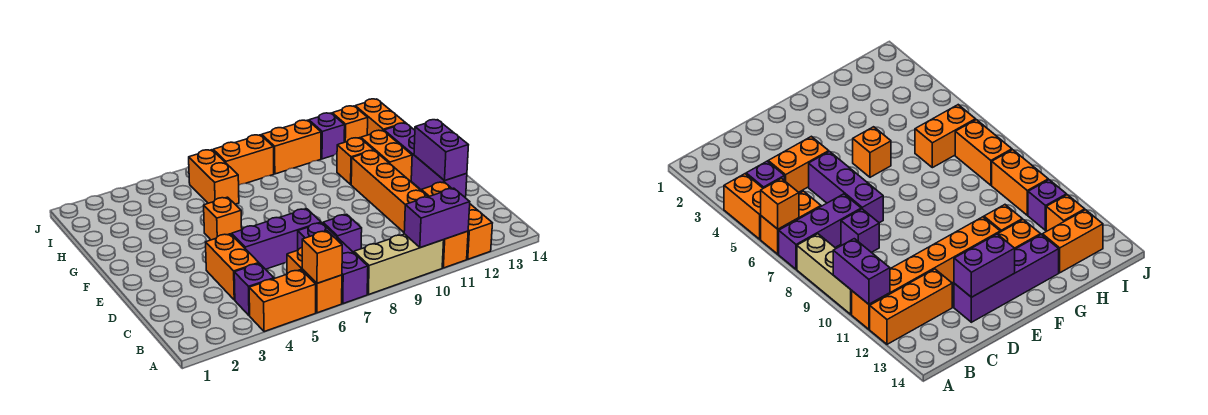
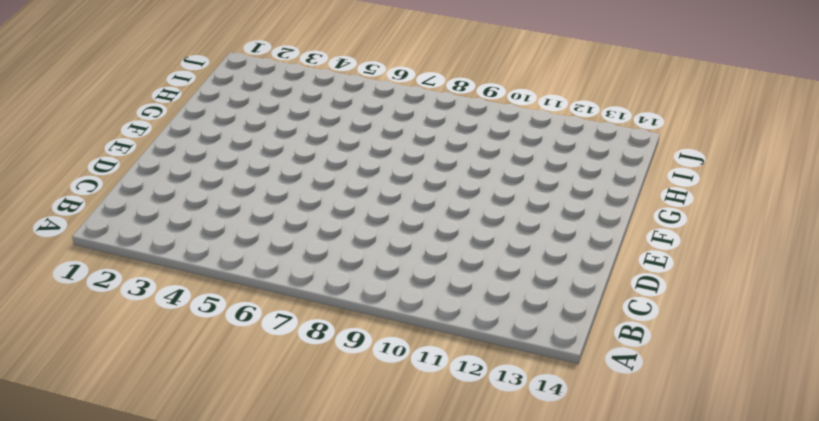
none -> orange brick A4:A5 level 1
none -> orange brick A6:B6 level 1
none -> purple brick A7:C7 level 1

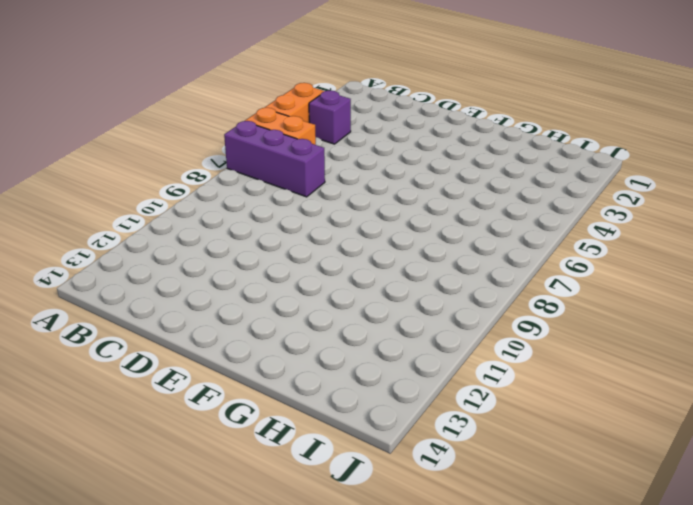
none -> tan brick A8:A10 level 1
none -> orange brick A11:F11 level 1
none -> orange brick A12:C12 level 1

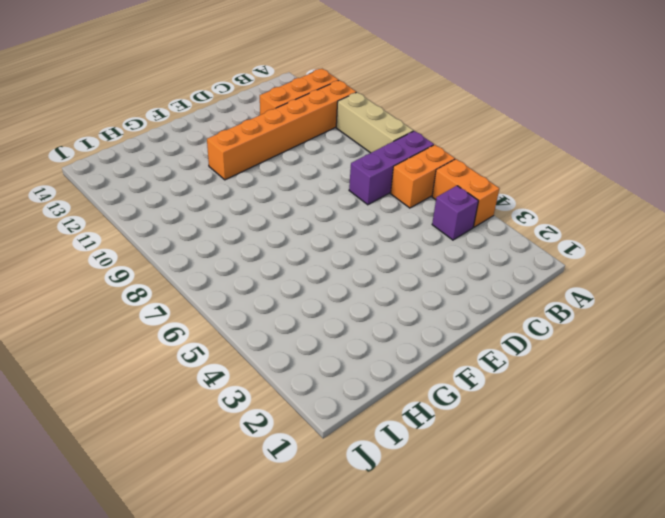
none -> orange brick C4:D4 level 1
none -> purple brick C8 level 1
none -> purple brick D5:D7 level 1

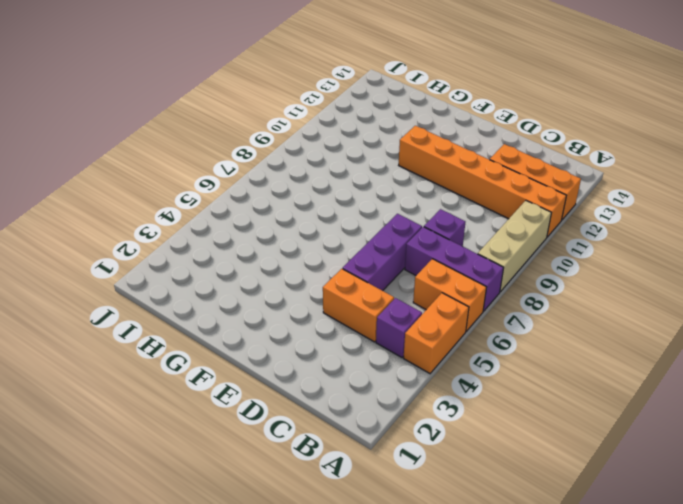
none -> purple brick D13:G13 level 1
none -> orange brick F5 level 1
none -> orange brick F12:G12 level 1

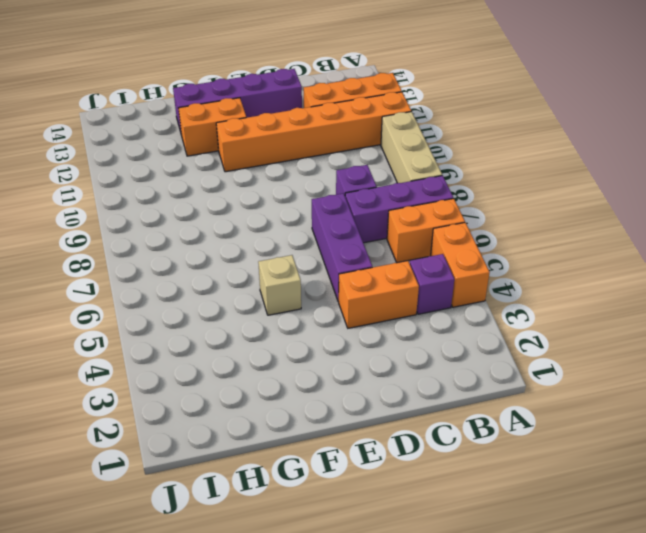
tan brick F5 level 1 -> orange brick F5 level 1
none -> orange brick G11 level 1
none -> orange brick H6:I6 level 1
none -> orange brick H13:I13 level 1

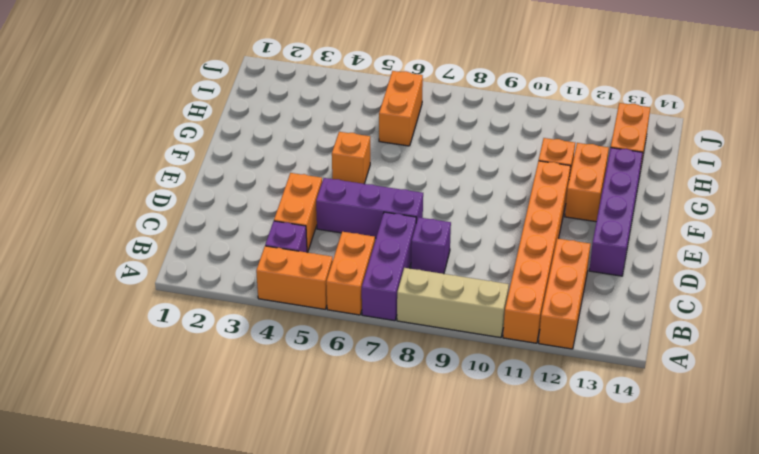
none -> orange brick I7:I8 level 1
none -> orange brick I9:I10 level 1
none -> purple brick I11 level 1

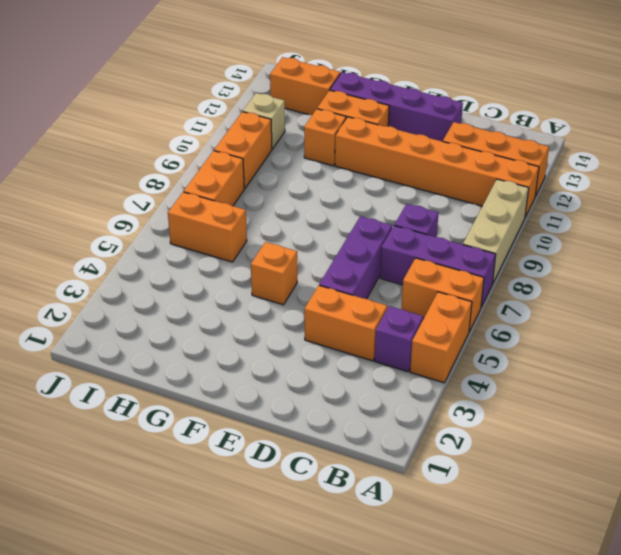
tan brick I11 level 1 -> purple brick I11 level 1
none -> orange brick I12 level 1
none -> orange brick A6 level 2
none -> purple brick A10:A11 level 2

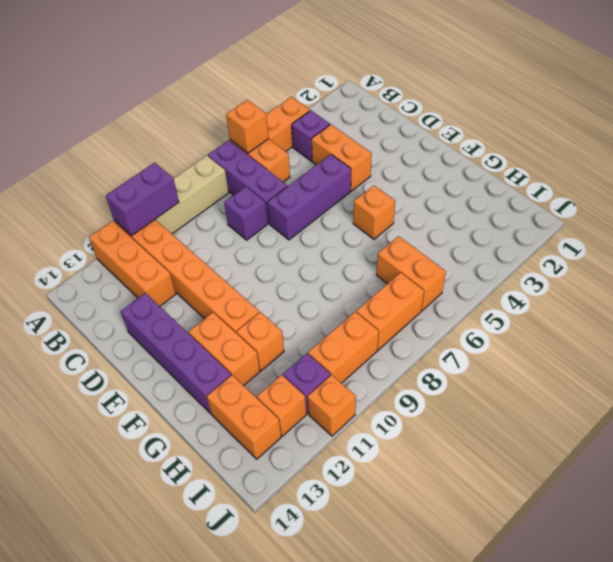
orange brick J11 level 1 -> none
none -> purple brick D13:E13 level 2

